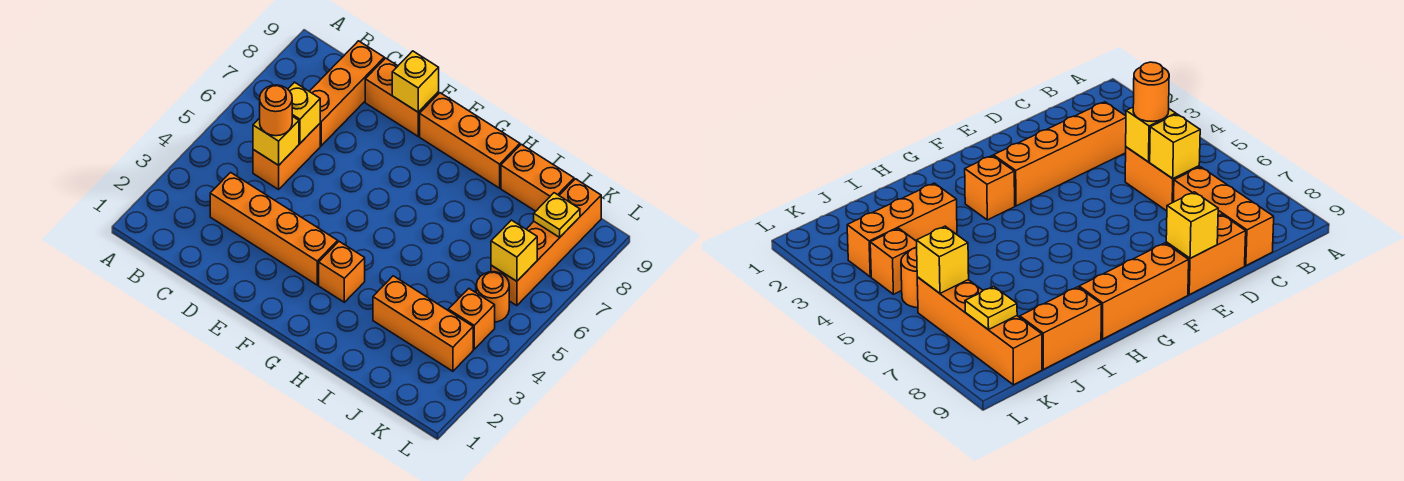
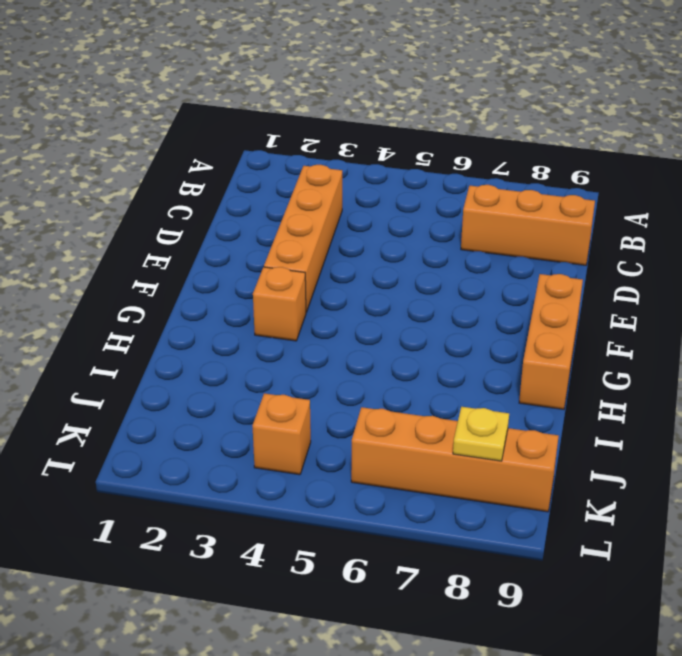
none -> orange brick C5:C6 level 1
none -> orange brick D9:E9 level 1
none -> orange brick I3:K3 level 1

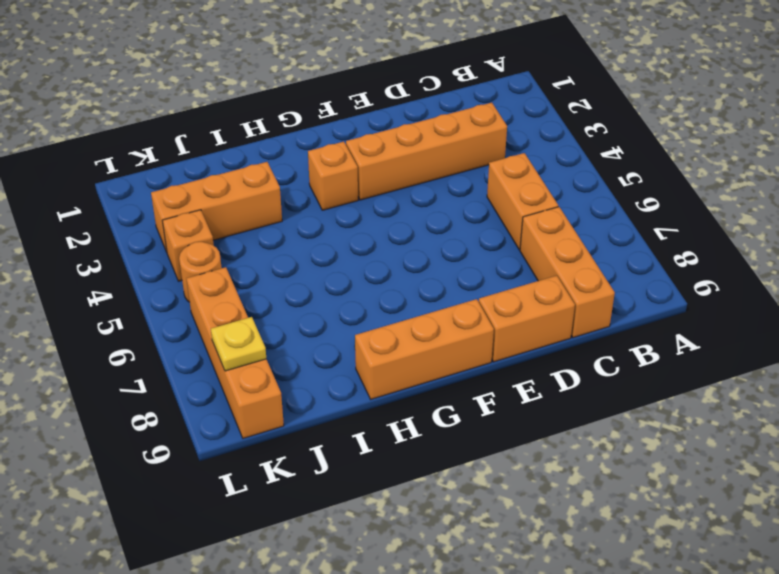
none -> orange brick I9:J9 level 1
none -> yellow brick C5 level 2
none -> yellow brick C6 level 2

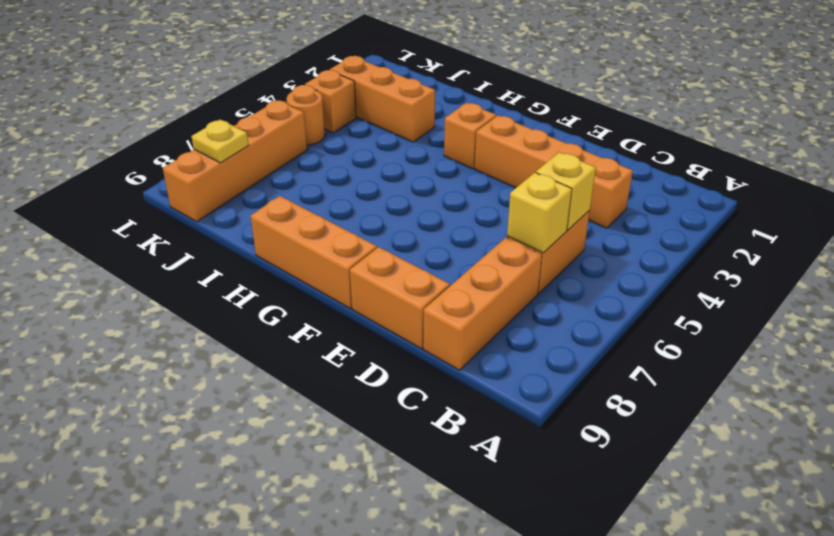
none -> orange brick I9:J9 level 1
none -> yellow brick E9 level 2
none -> yellow brick K6 level 2

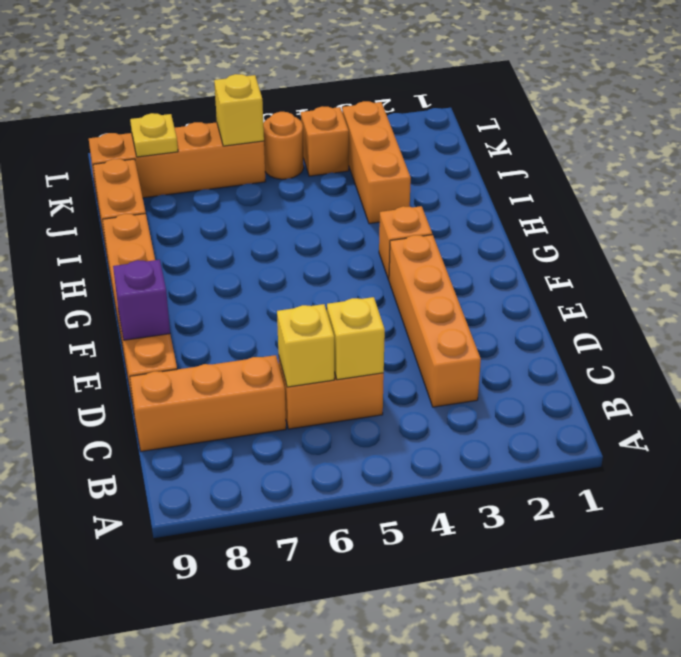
purple brick E9 level 2 -> yellow brick E9 level 2
none -> orange round brick C5 level 3

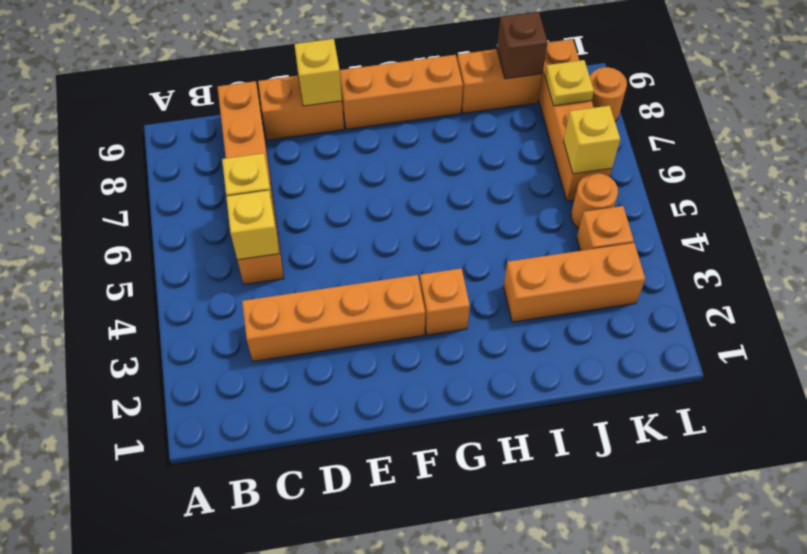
brown brick J9 level 2 -> none
orange round brick L8 level 1 -> orange round brick C5 level 3

